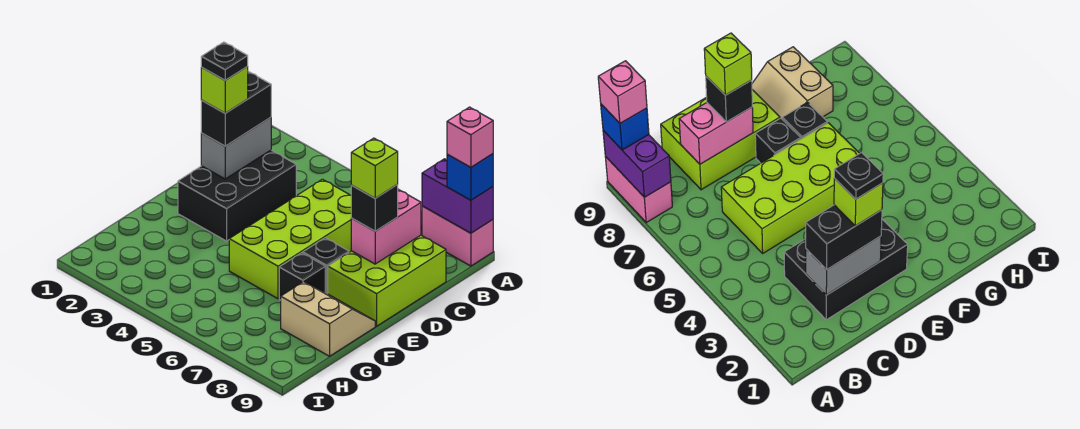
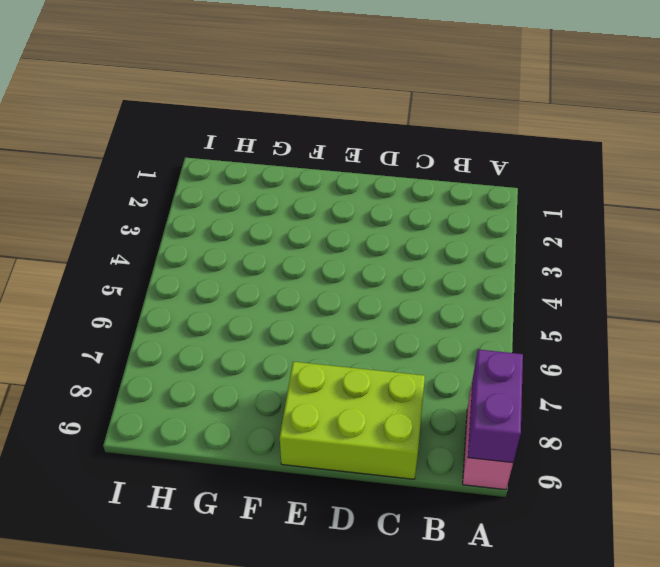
none -> black brick C2:E3 level 1
none -> lime brick C5:F6 level 1
none -> black brick E7 level 1

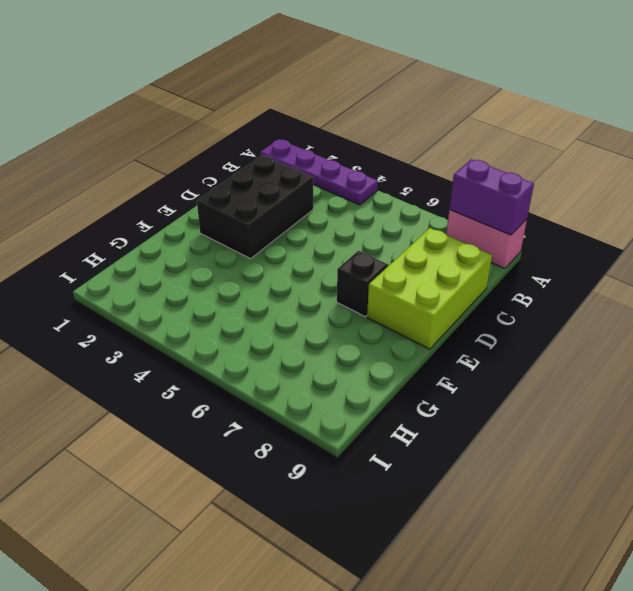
purple plate A1:A4 level 1 -> none
none -> lime brick C5:F6 level 1
none -> black brick F7 level 1
none -> tan slope F8:G9 level 1 top G

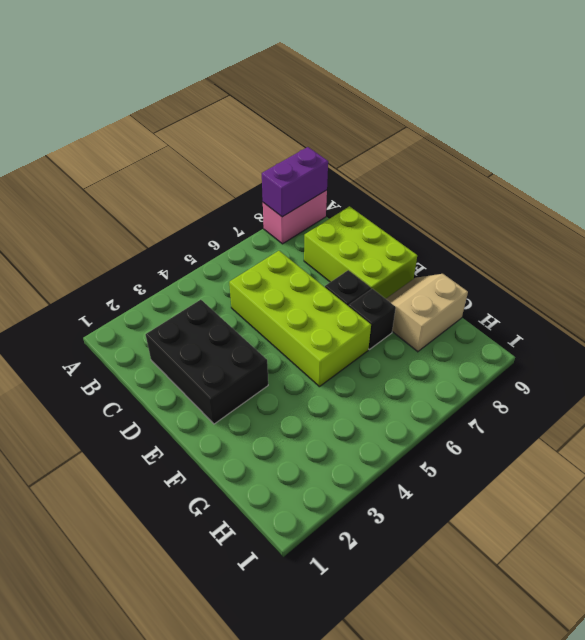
none -> grey brick C2:D2 level 2
none -> pink brick C8:D8 level 2
none -> blue brick A9 level 3

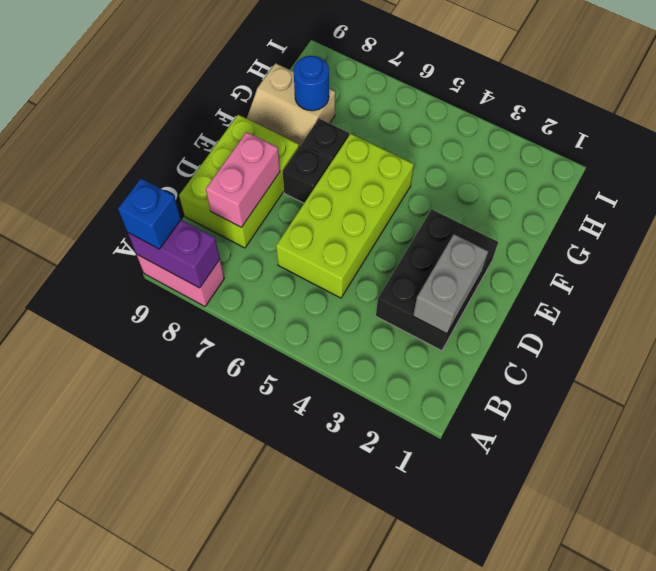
blue round brick G8 level 2 -> none
none -> black brick C2:D2 level 3
none -> black brick D8 level 3
none -> pink brick A9 level 4

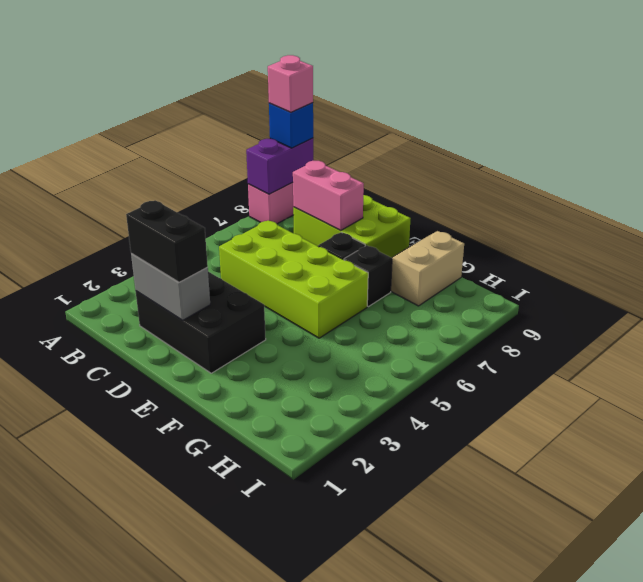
none -> black brick D8 level 3
none -> lime brick D2 level 4
none -> lime brick D8 level 4

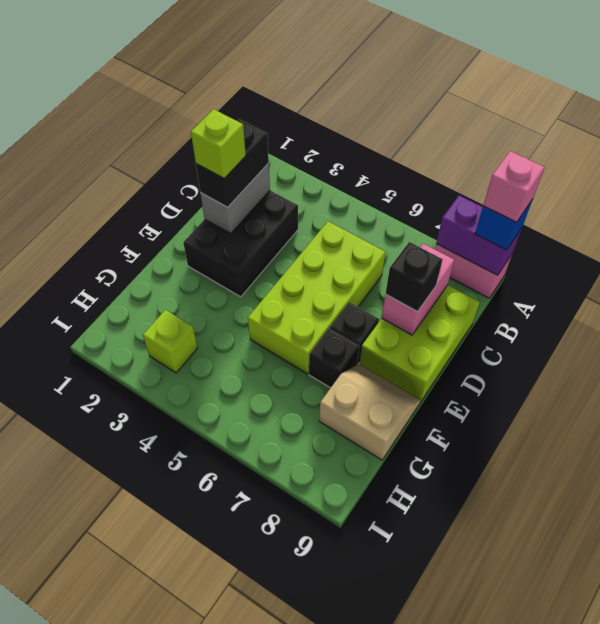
lime brick H3 level 1 -> lime brick D8 level 4
none -> black plate D2 level 5

